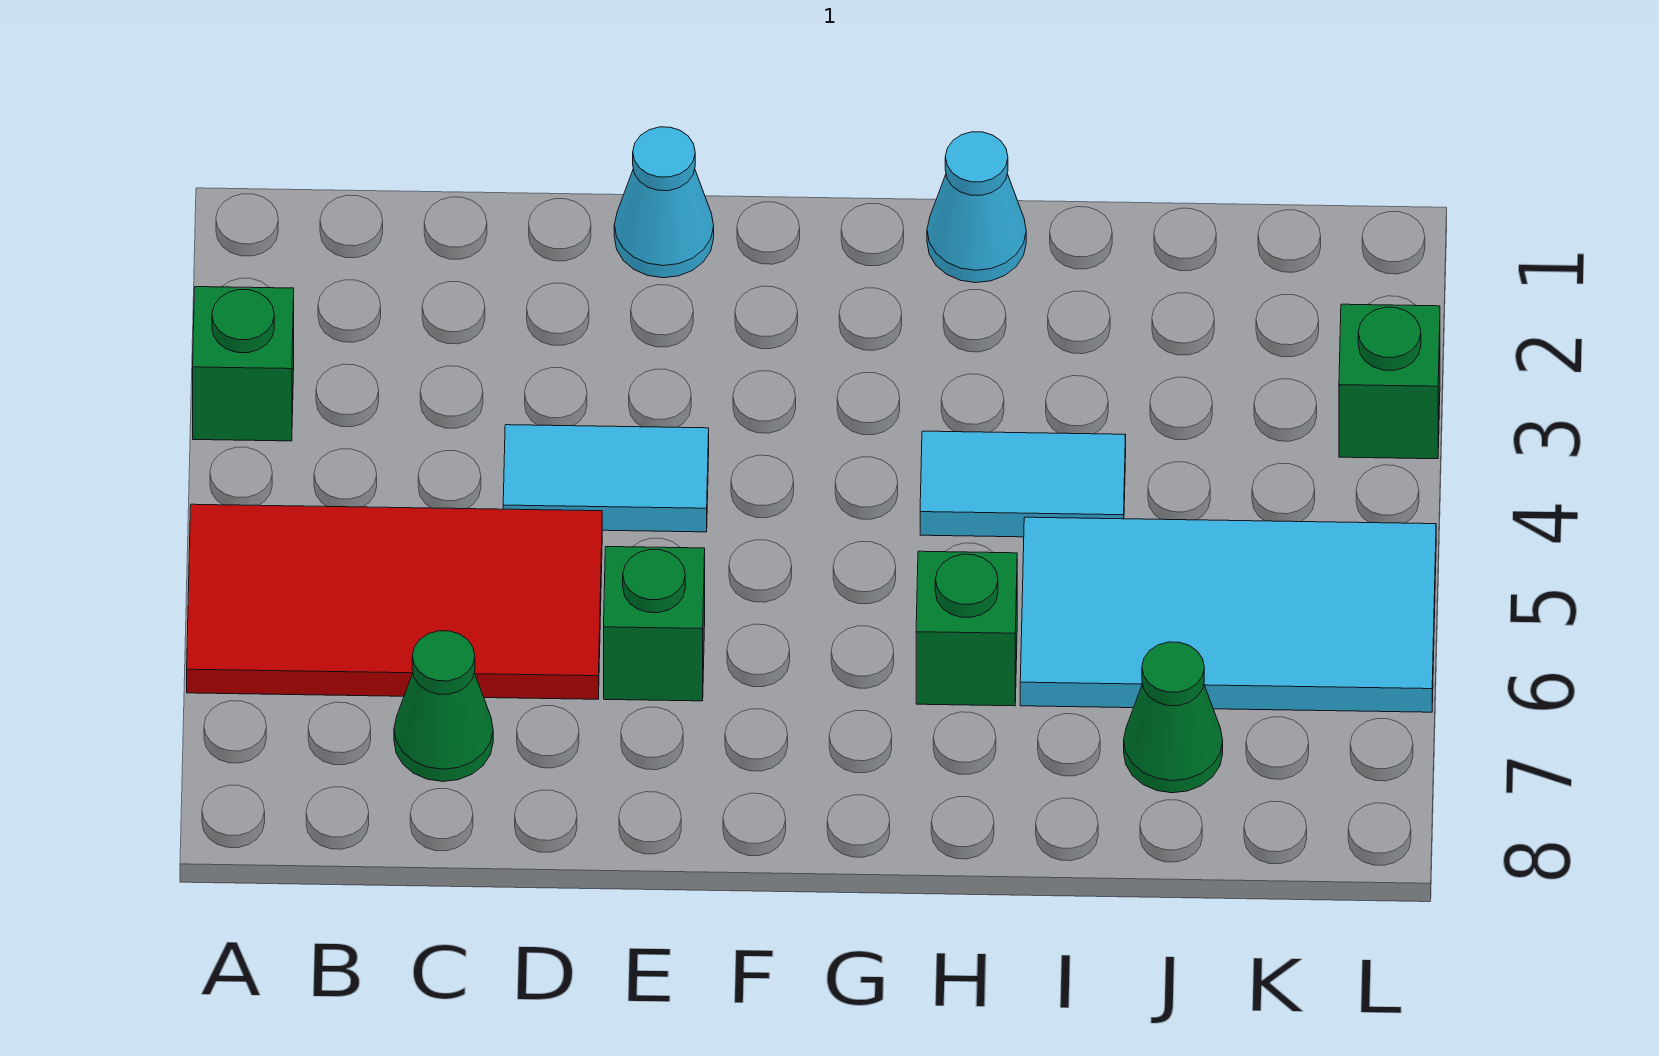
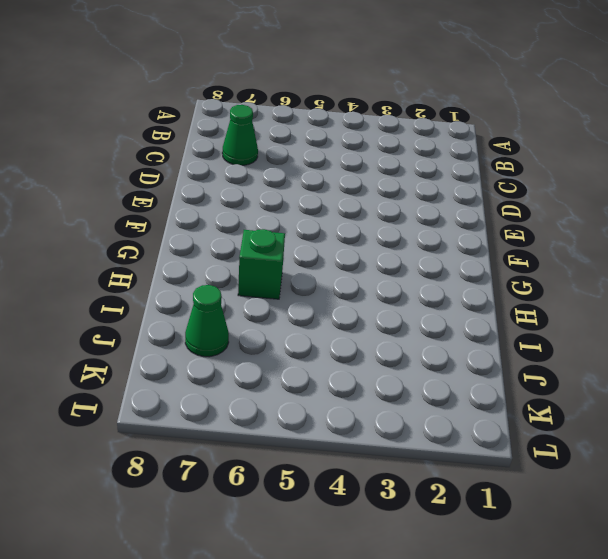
none -> green brick A3 level 1
none -> red tile A5:D6 level 1
none -> cyan tile D4:E4 level 1

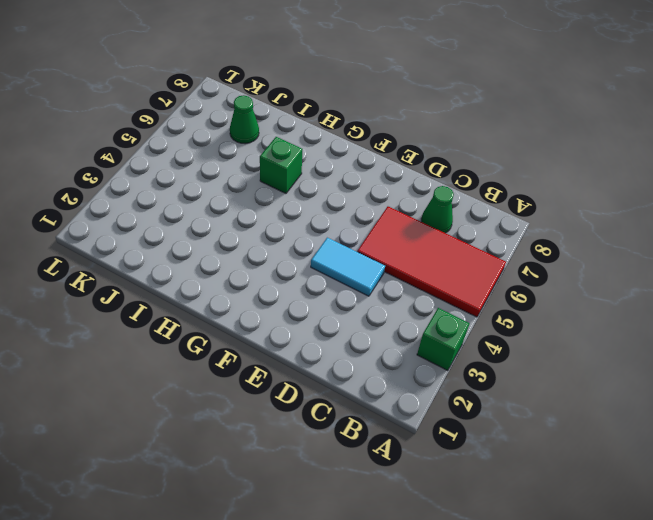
none -> cyan cone E1 level 1
none -> green brick E6 level 1
none -> cyan cone H1 level 1

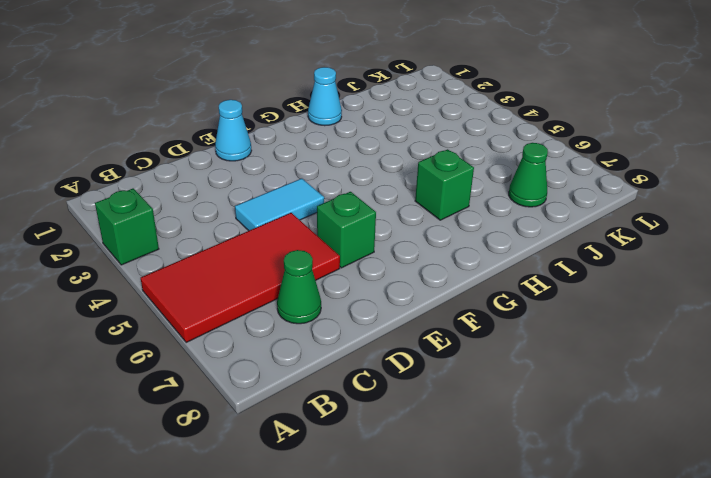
none -> cyan tile H4:I4 level 1
none -> cyan tile I5:L6 level 1
none -> green brick L3 level 1

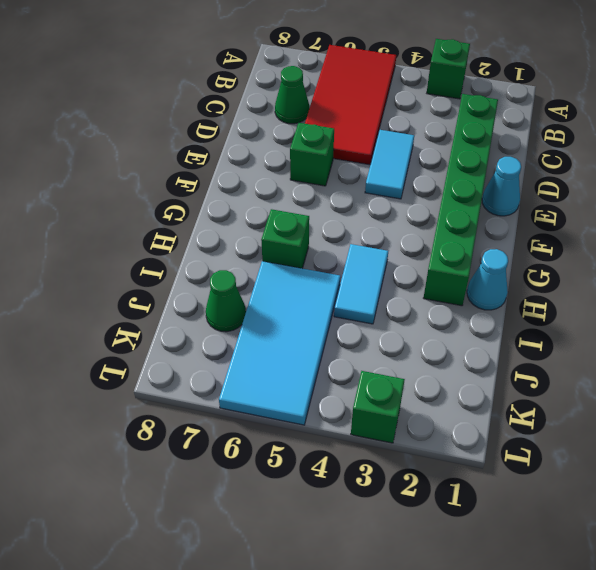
green brick C2:H2 level 1 -> none

